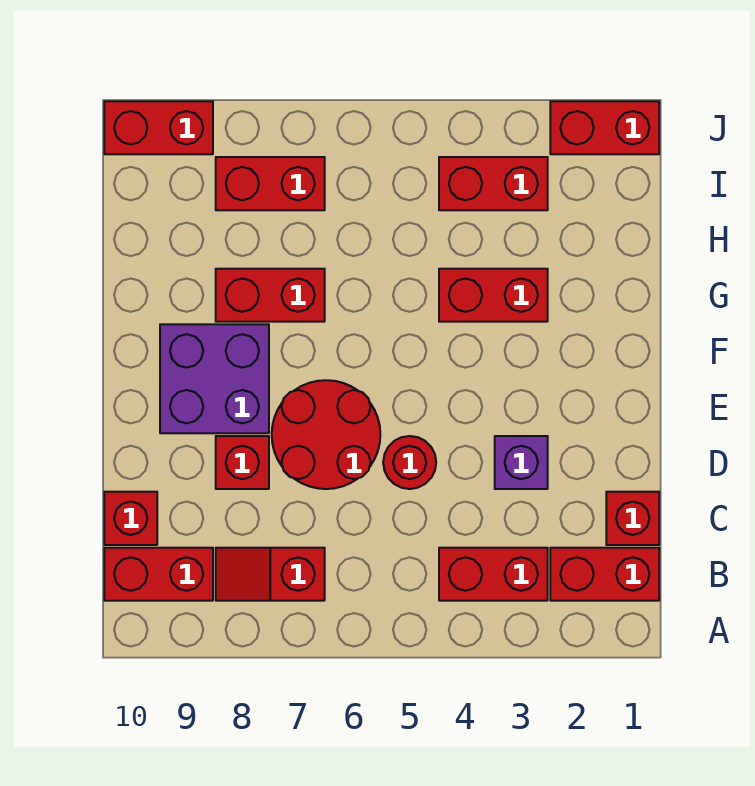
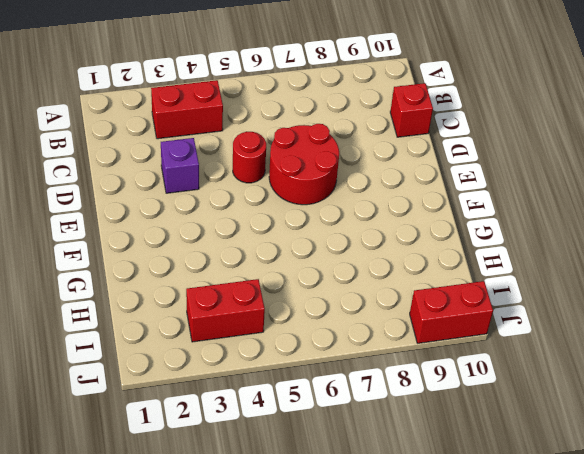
none -> red brick B1:B2 level 1
none -> red slope B7:B8 level 1 top 7
none -> red brick B9:B10 level 1

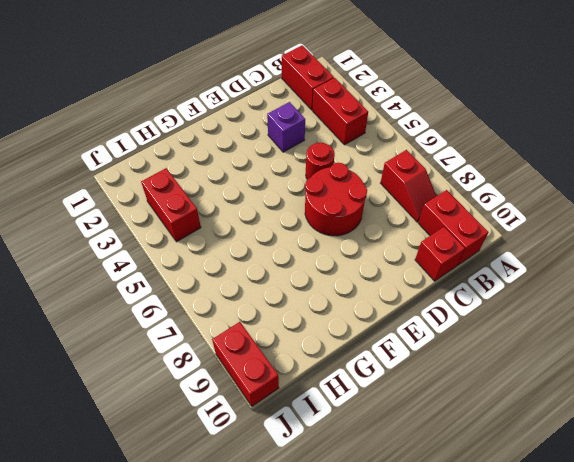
none -> red brick C1 level 1
none -> red brick D8 level 1
none -> purple brick E8:F9 level 1

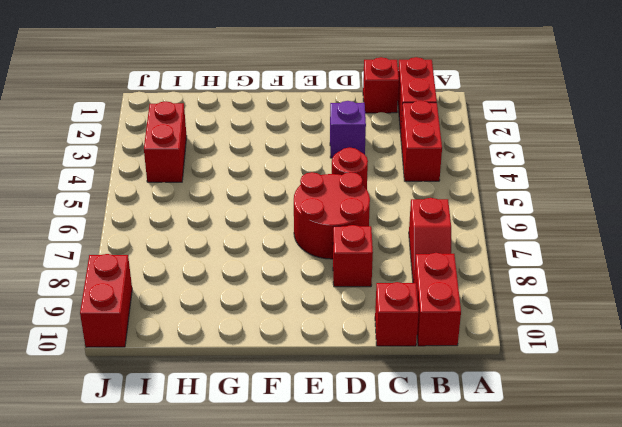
none -> purple brick E8:F9 level 1
none -> red brick G3:G4 level 1
none -> red brick G7:G8 level 1

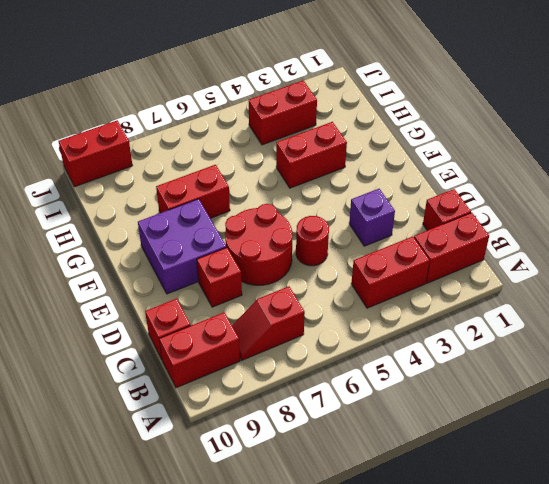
none -> red brick I7:I8 level 1
none -> red brick J1:J2 level 1

